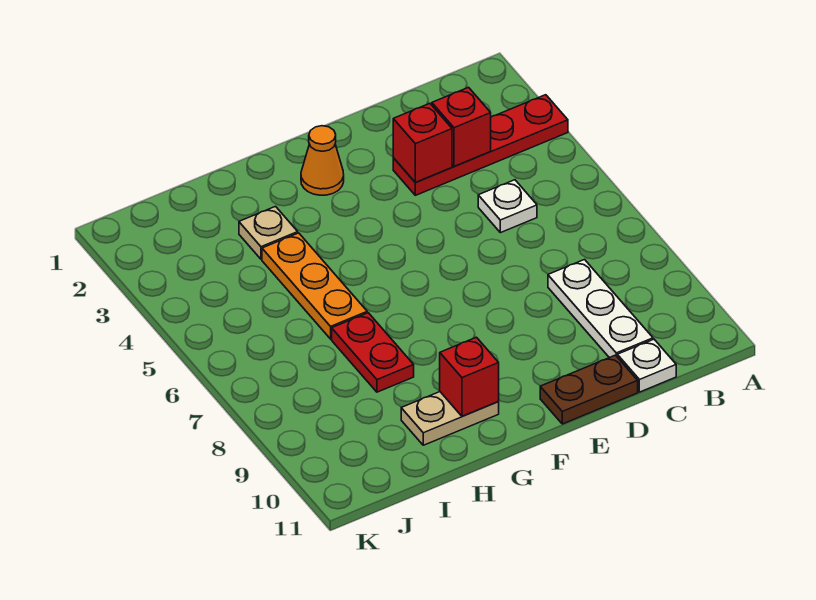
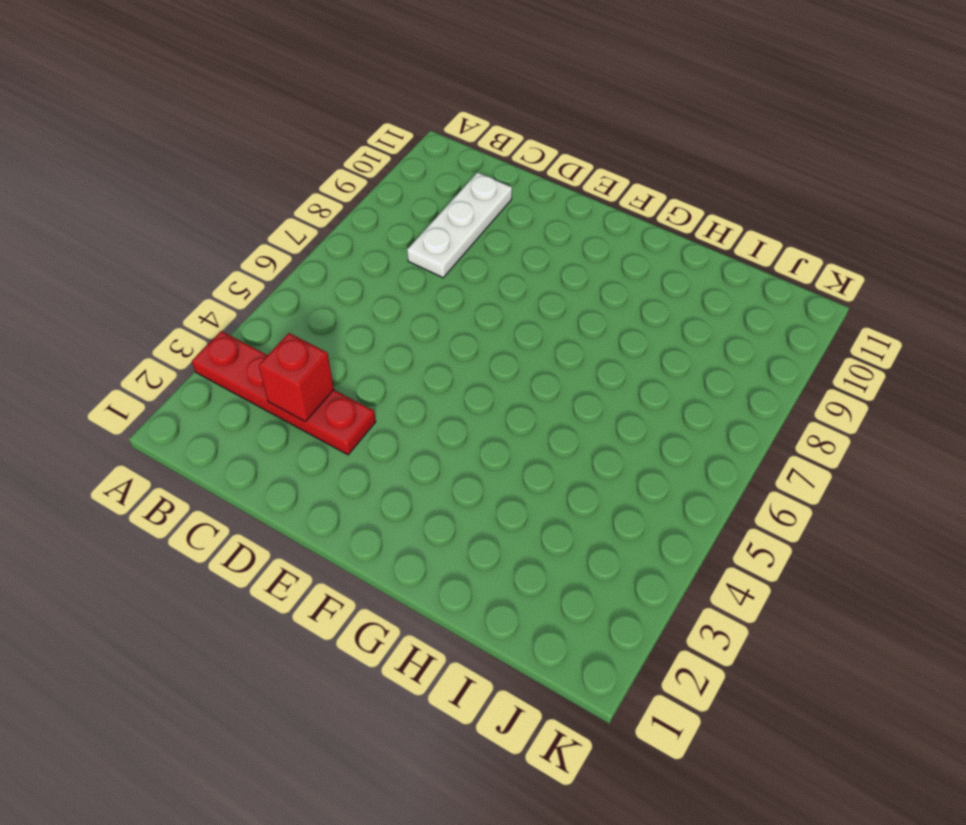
none -> white plate C5 level 1
none -> white plate C11 level 1
none -> brown plate D11:E11 level 1

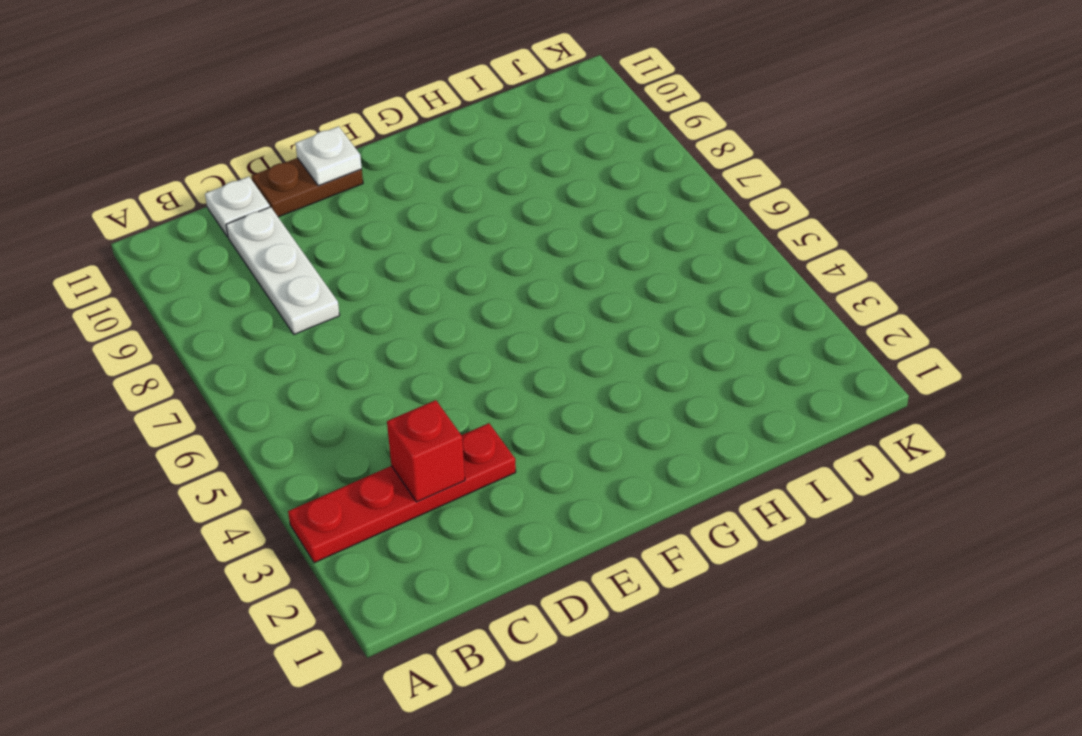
white plate E11 level 2 -> white plate C5 level 1
none -> orange cone F2 level 1
none -> tan plate G10:H10 level 1
none -> tan plate H3 level 1

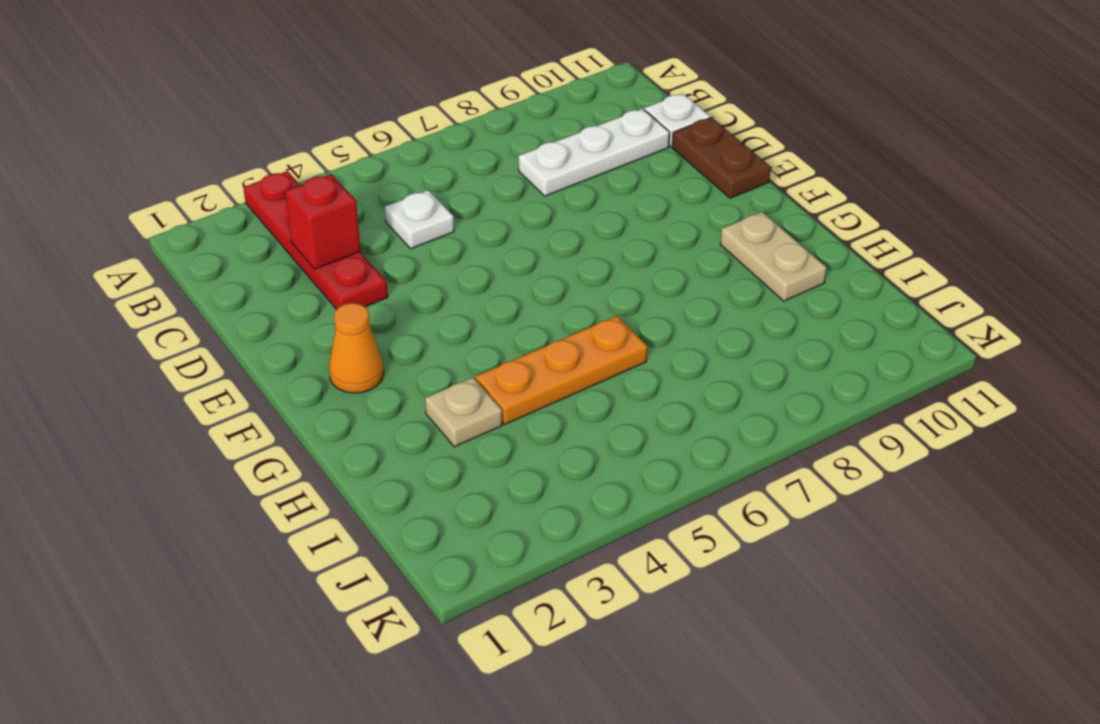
none -> red plate H7:H8 level 1
none -> red brick D3 level 2
none -> red brick G10 level 2

